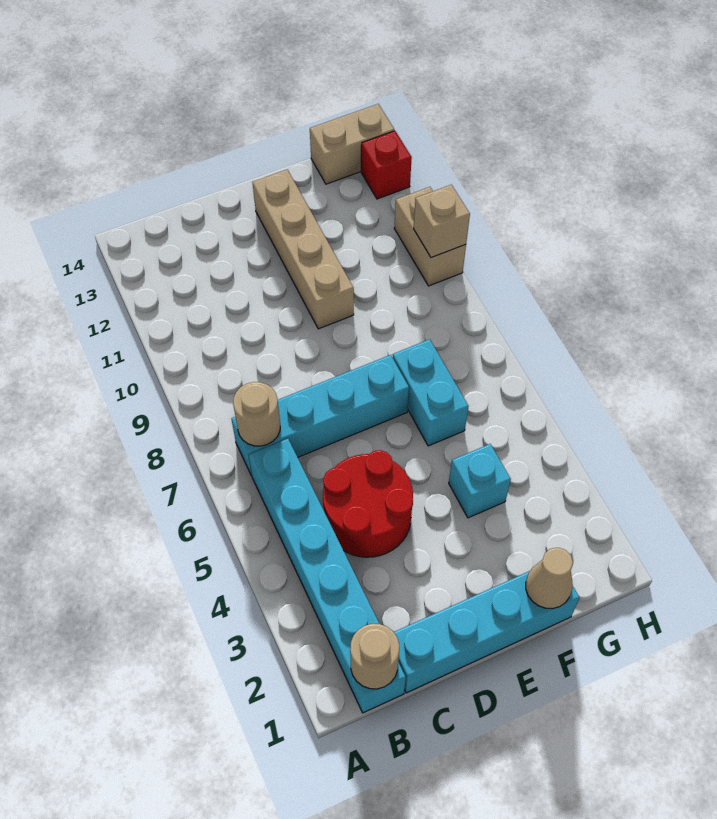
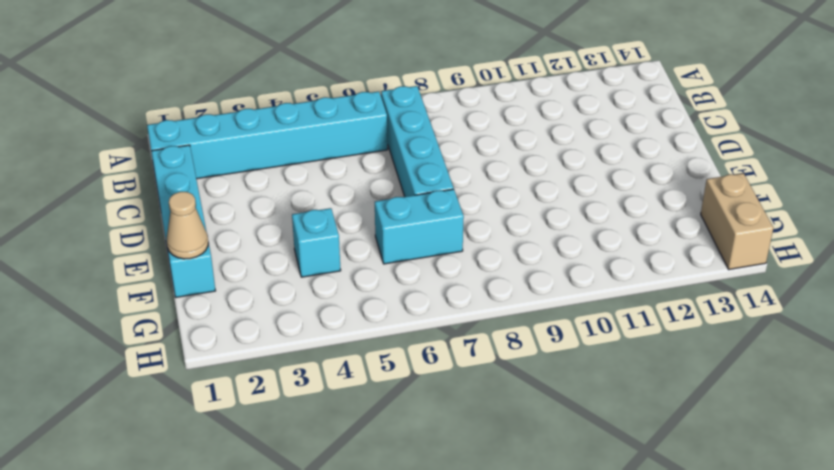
none -> red round brick C4:D5 level 1
none -> tan brick E10:E13 level 1
none -> tan brick H10:H11 level 1

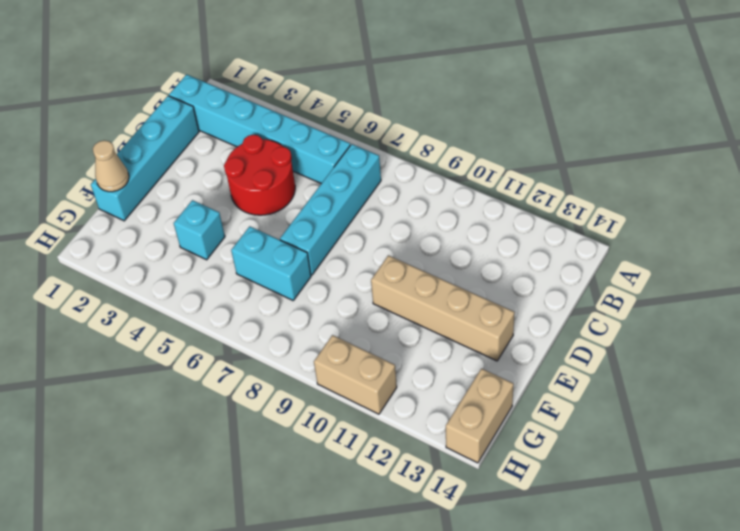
none -> red brick H13 level 1
none -> tan round brick B1 level 2
none -> tan round brick B7 level 2

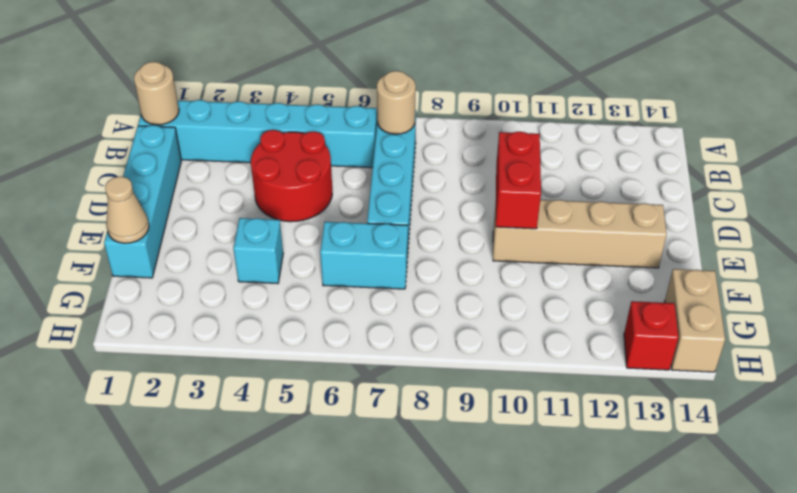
red brick D10:E10 level 2 -> none
none -> tan brick H10:H11 level 1
none -> tan brick H10 level 2

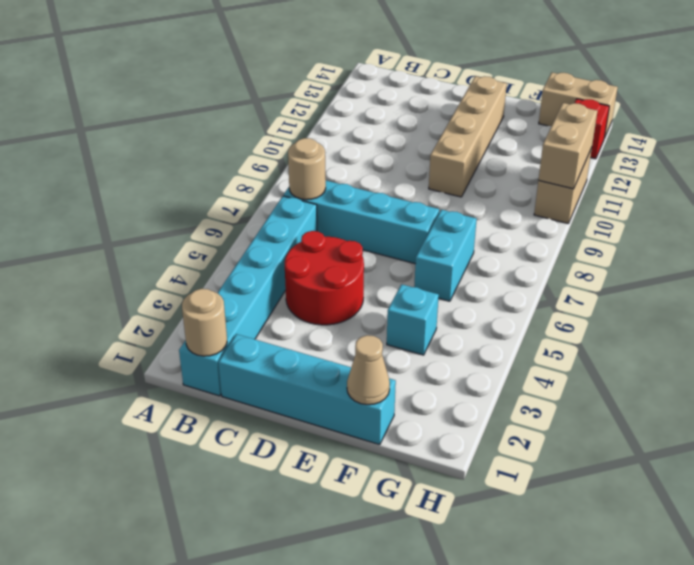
tan brick H10:H11 level 2 -> tan brick H10 level 2

